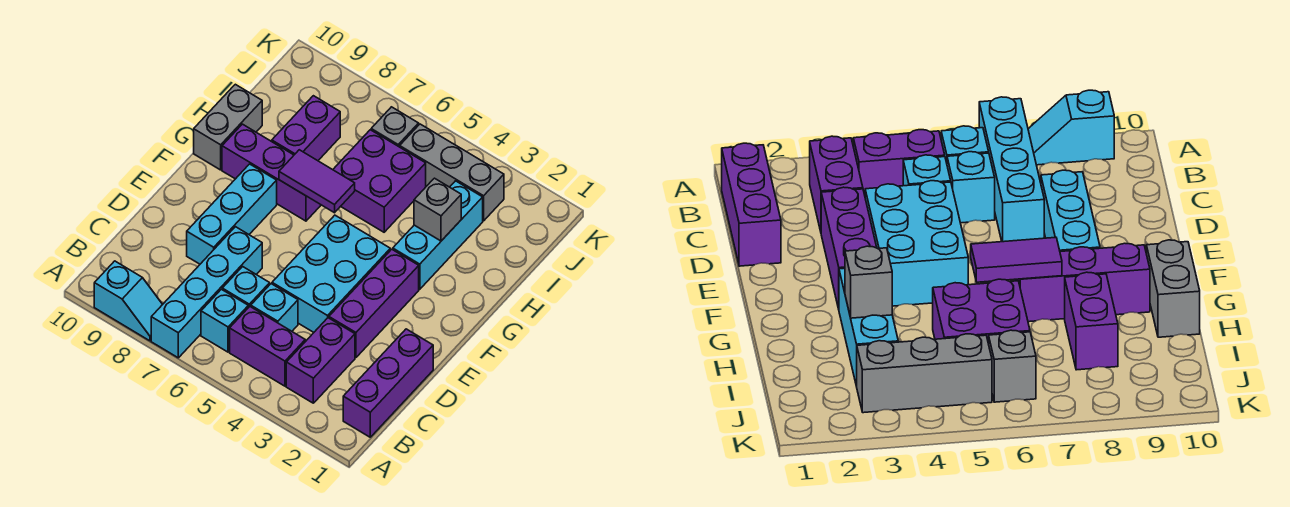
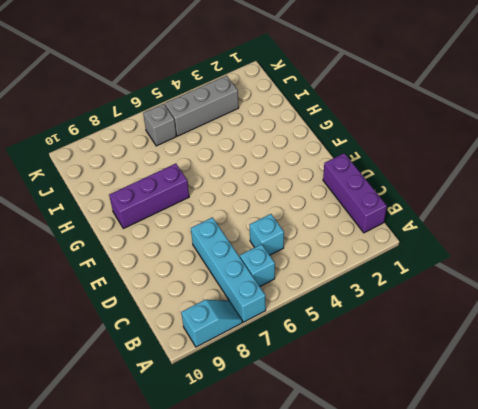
none -> purple brick B3:C3 level 1
none -> purple brick B4:B5 level 1
none -> cyan brick C6 level 1

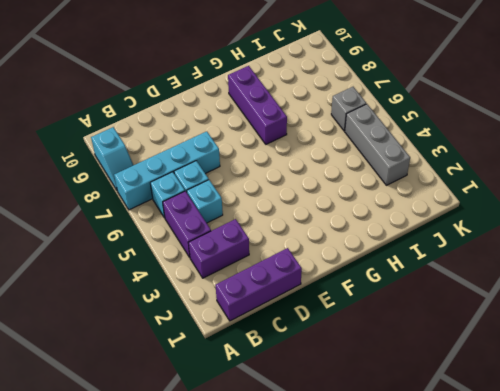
none -> purple brick D3:F3 level 1
none -> cyan brick D4:F5 level 1
none -> cyan brick D8:F8 level 1

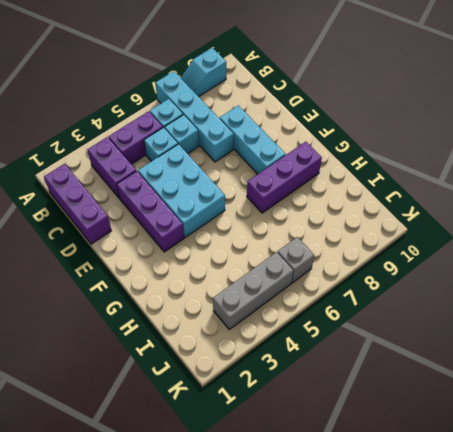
none -> cyan brick G3:I3 level 1
none -> grey brick G10:H10 level 1
none -> purple brick H5:I6 level 1

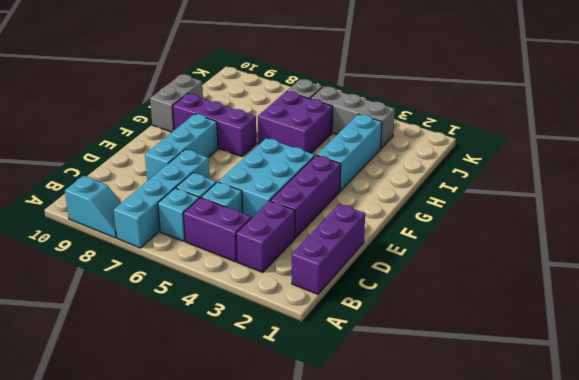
none -> purple brick H8:I8 level 1
none -> purple tile G6:G7 level 2
none -> grey brick H3 level 2

